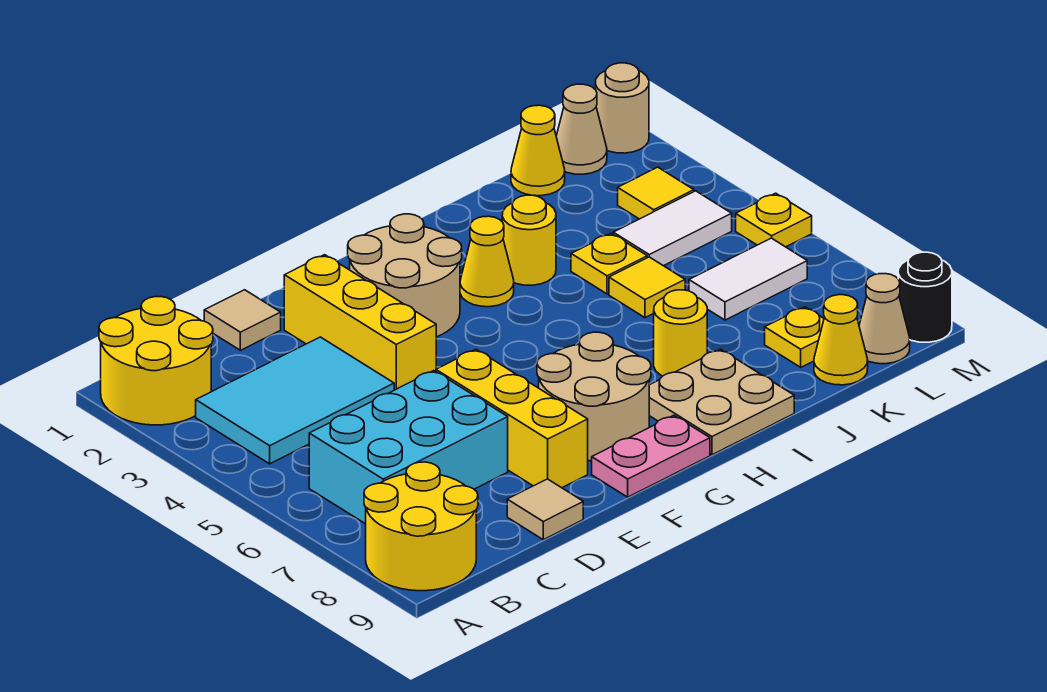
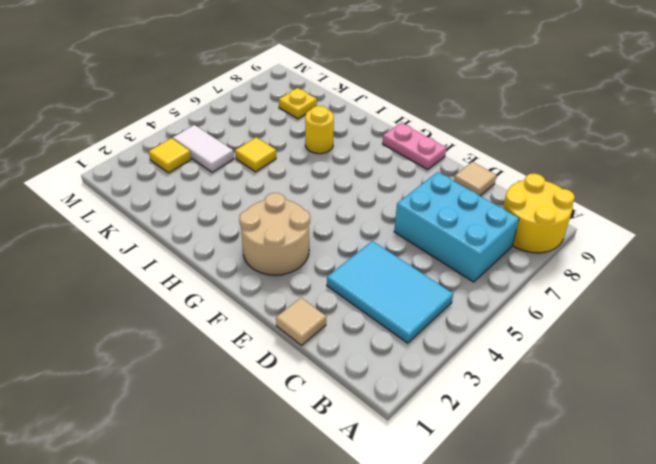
none -> yellow round brick A1:B2 level 1
none -> yellow brick E2:E4 level 1
none -> yellow brick E6:E8 level 1

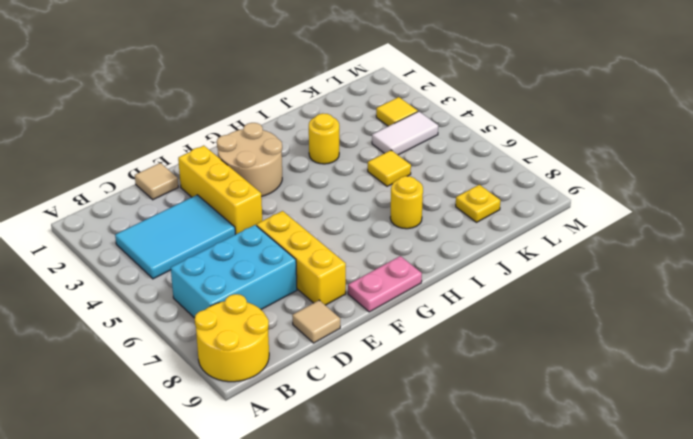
none -> yellow round brick A1:B2 level 1
none -> tan round brick F7:G8 level 1
none -> yellow cone H3 level 1

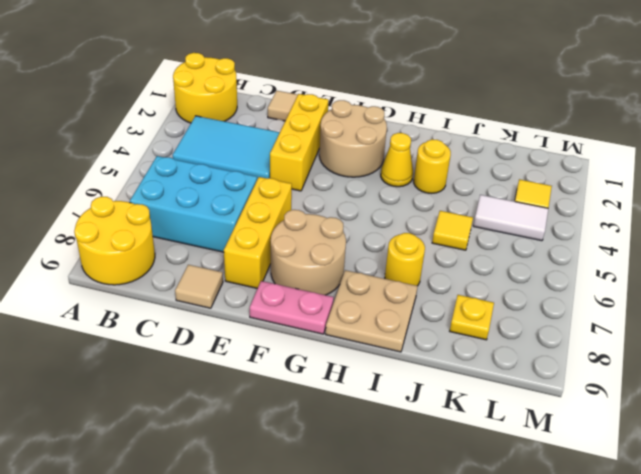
none -> yellow plate J4 level 1
none -> yellow cone K1 level 1
none -> white tile K6:L6 level 1

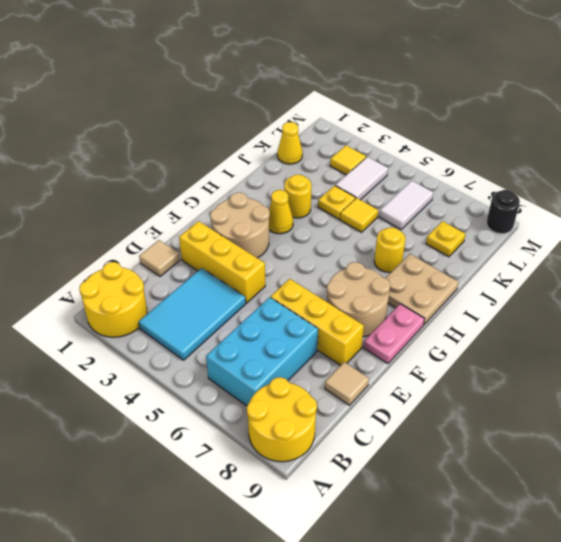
none -> yellow cone K9 level 1
none -> tan cone L1 level 1
none -> tan cone L9 level 1

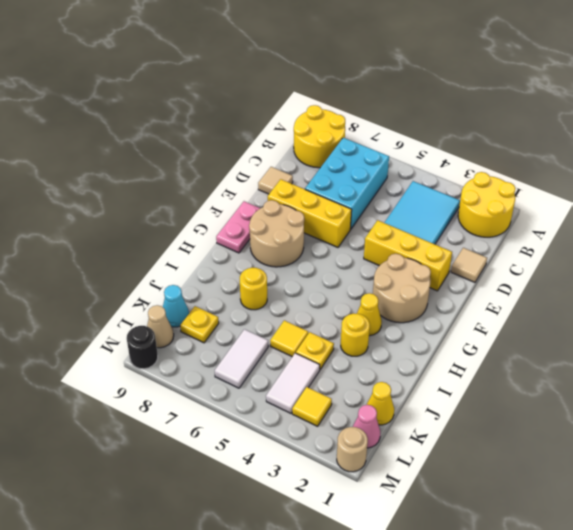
cyan cone K9 level 1 -> yellow cone K9 level 1
pink cone L1 level 1 -> tan cone L1 level 1
none -> tan plate H8:I9 level 1
none -> yellow plate M5 level 1

